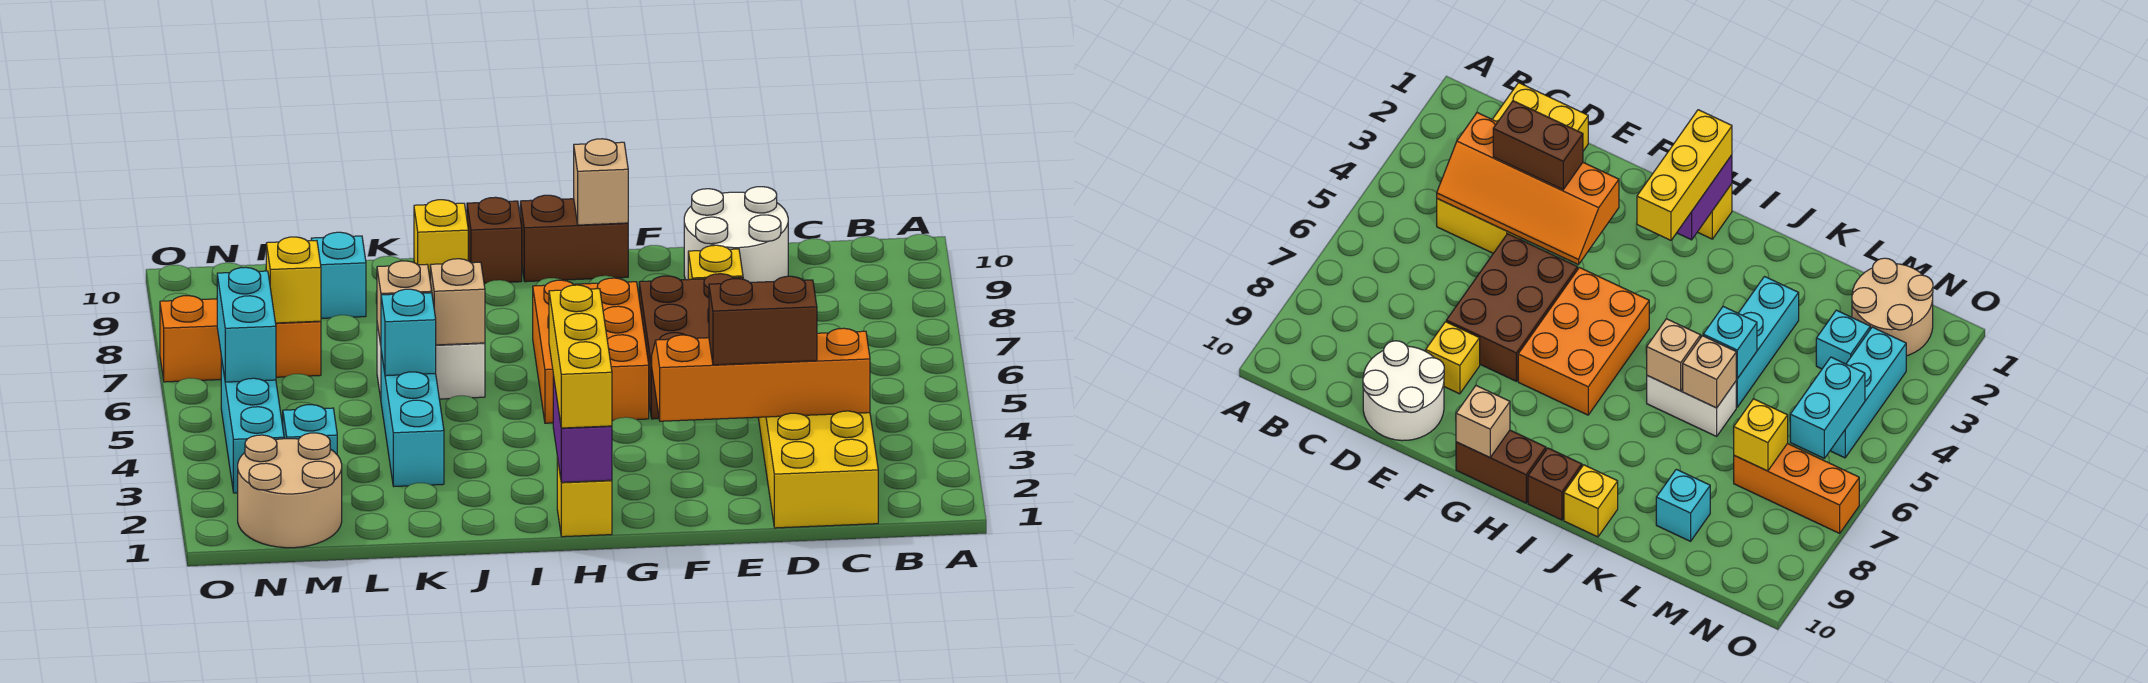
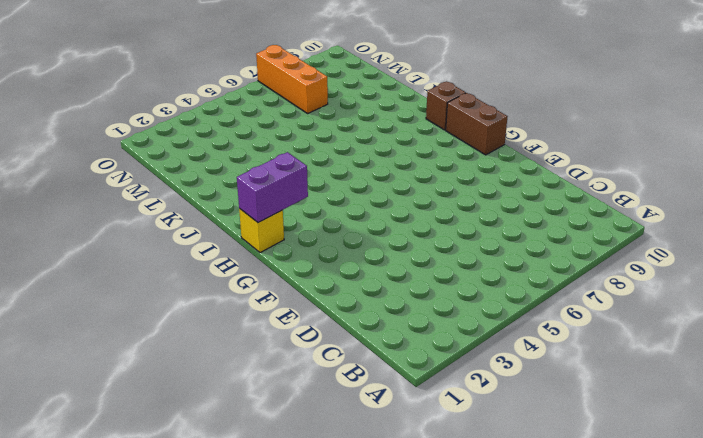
none -> yellow brick C1:D4 level 1
none -> white round brick D9:E10 level 1
none -> brown brick E5:F7 level 1

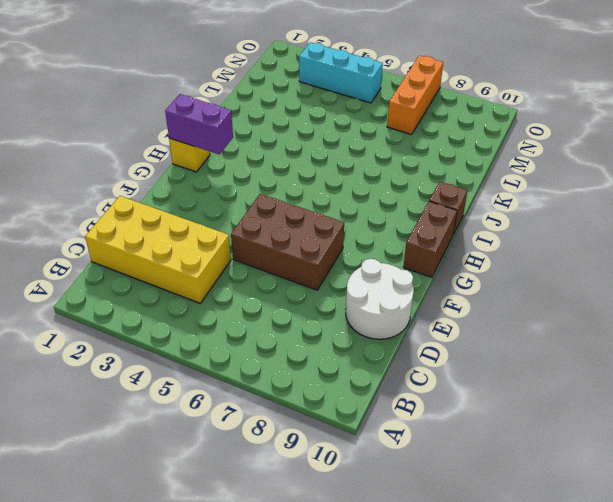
none -> yellow brick E8 level 1
none -> orange brick G5:H7 level 1
none -> white brick J6:K6 level 1

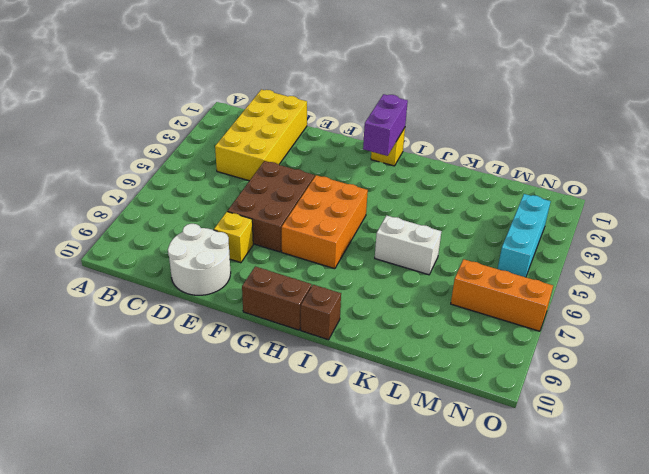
none -> yellow brick J10 level 1
none -> cyan brick K3:K5 level 1
none -> cyan brick L9 level 1

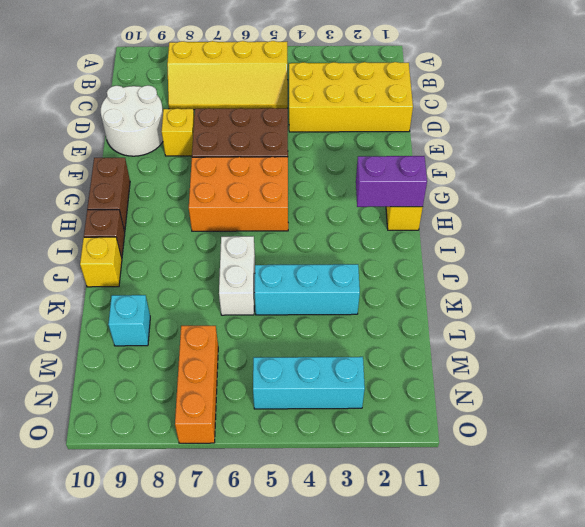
yellow slope B5:C8 level 1 top B -> none
none -> tan round brick M1:N2 level 1
none -> cyan brick M3 level 1
none -> orange slope C3:F4 level 2 top 3

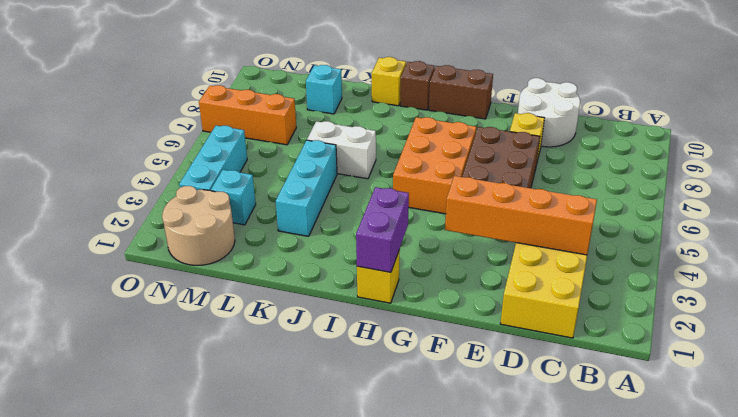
none -> tan brick G10 level 2
none -> tan brick J6 level 2
none -> cyan brick K5 level 2

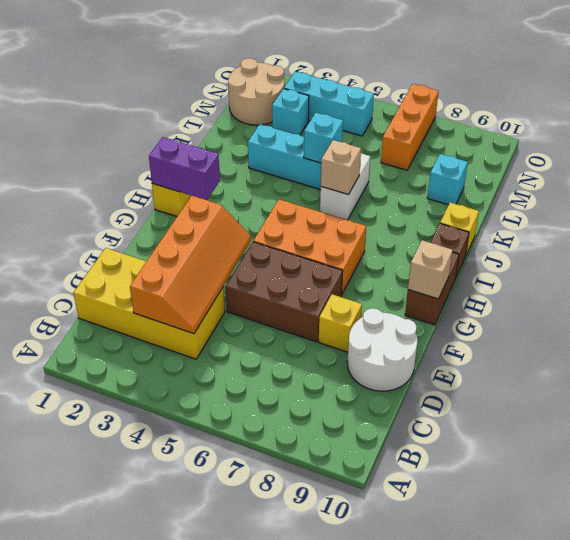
none -> tan brick K6 level 2
none -> yellow brick M7 level 2
none -> cyan brick N5:N6 level 2

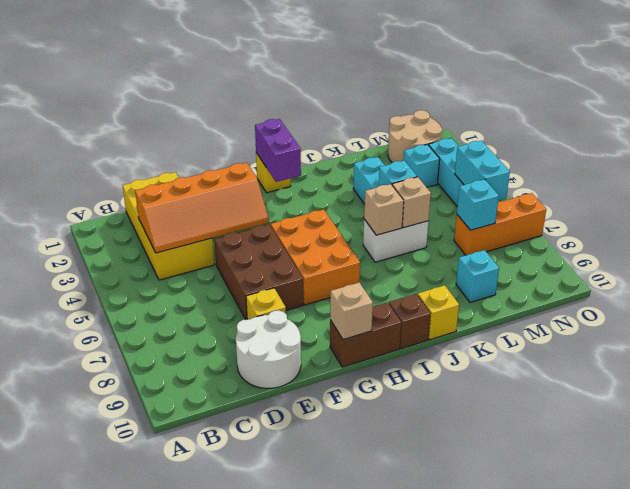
cyan brick M7 level 2 -> yellow brick M7 level 2
none -> brown brick D3:E3 level 3
none -> yellow brick H1:H3 level 3

